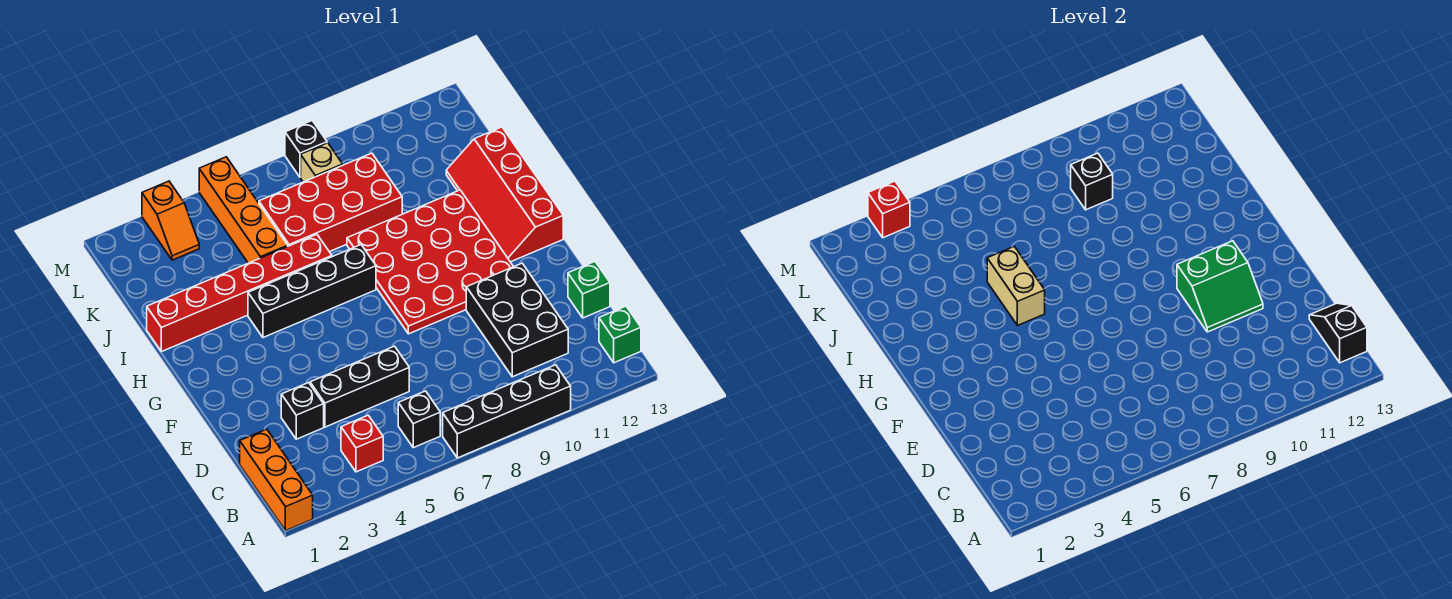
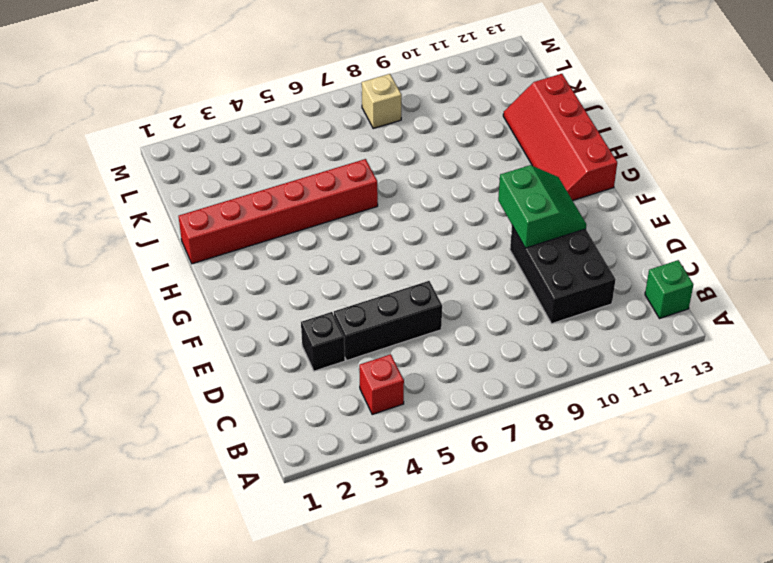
green slope E10:F11 level 2 top 10 -> green slope E10:F11 level 2 top F
none -> orange brick A1:C1 level 1
none -> black brick A7:A10 level 1
none -> black brick B6 level 1

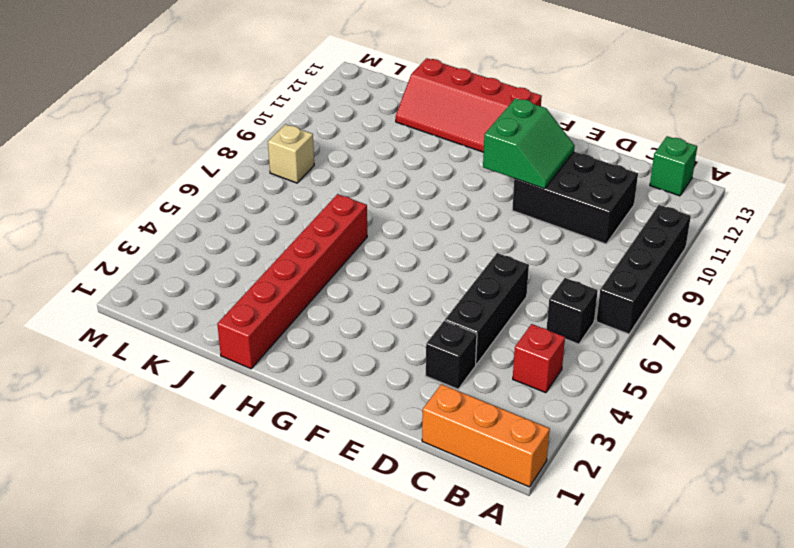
none -> green brick D13 level 1
none -> red plate F8:I11 level 1
none -> black brick H4:H7 level 1

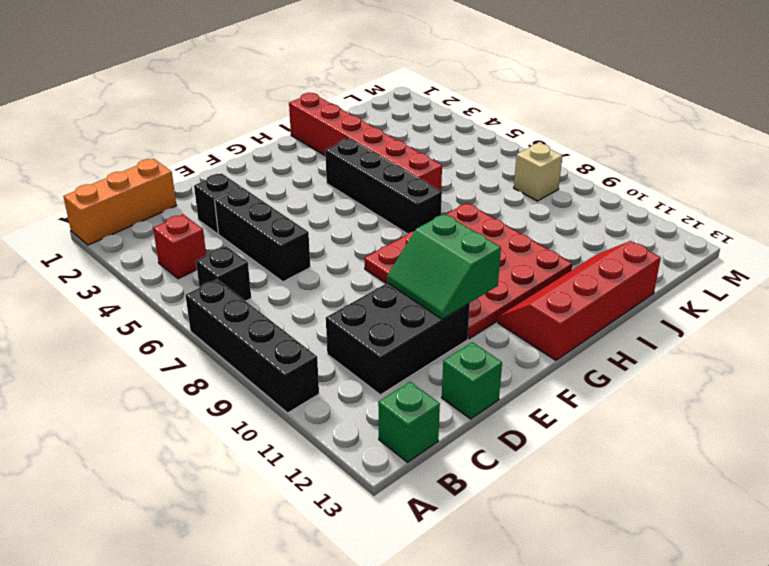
none -> orange brick J5:M5 level 1
none -> red brick J6:K9 level 1
none -> orange slope L3:M3 level 1 top M

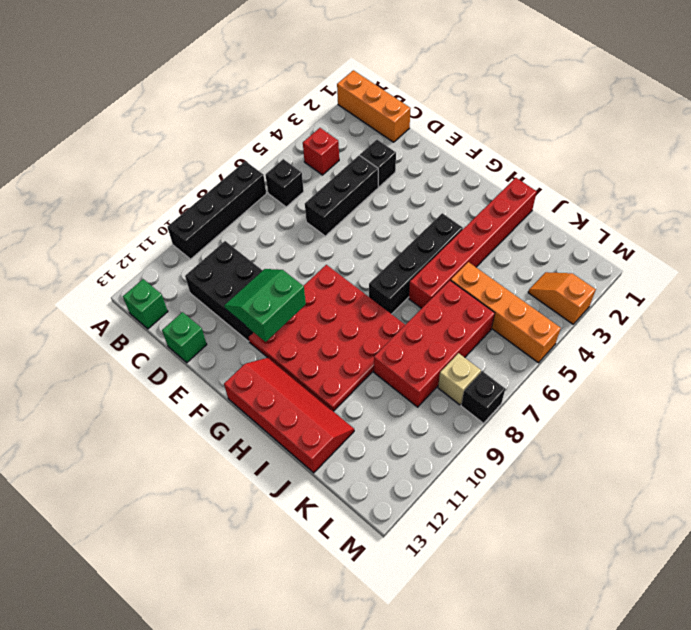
none -> black slope B13:C13 level 2 top B
none -> tan brick H5:I5 level 2
none -> black brick K9 level 2

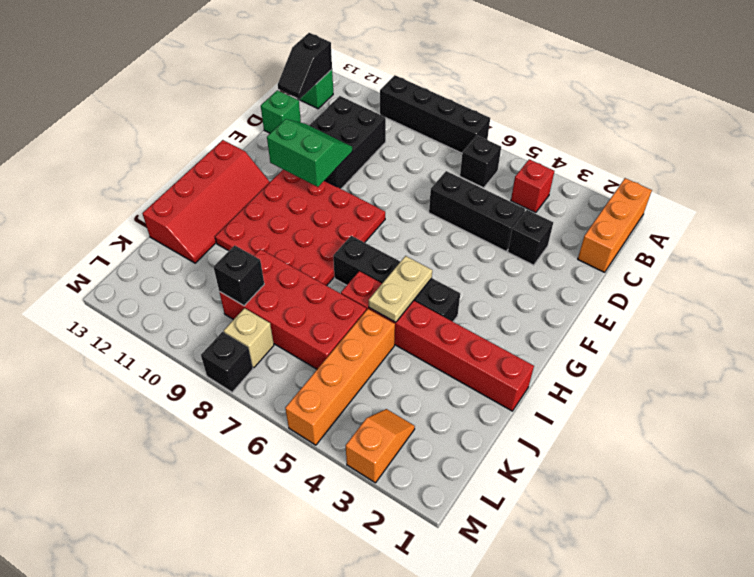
tan plate H5:I5 level 2 -> tan brick H5:I5 level 2
none -> red brick M3 level 2

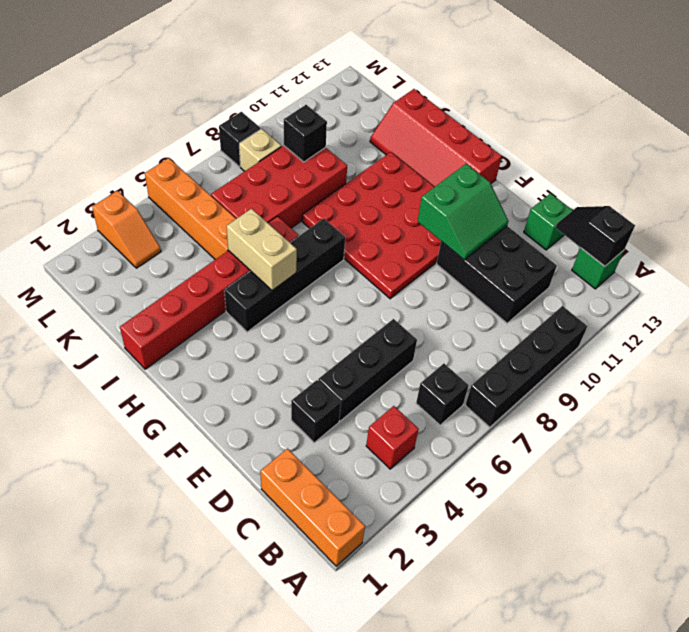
none -> red brick M3 level 2

